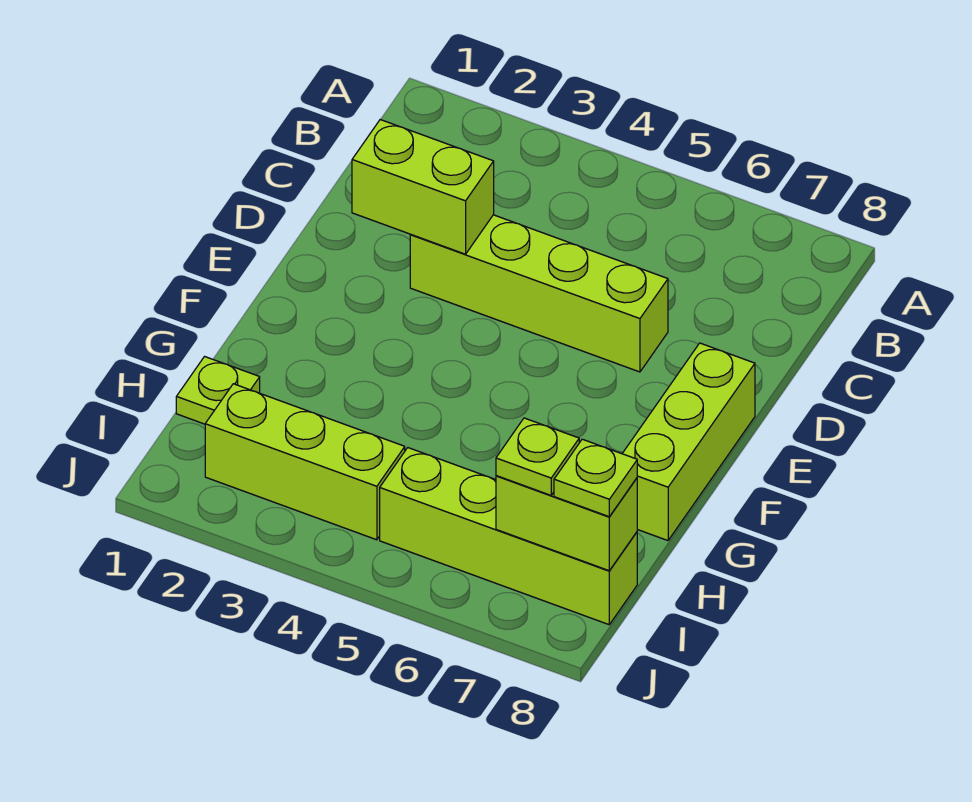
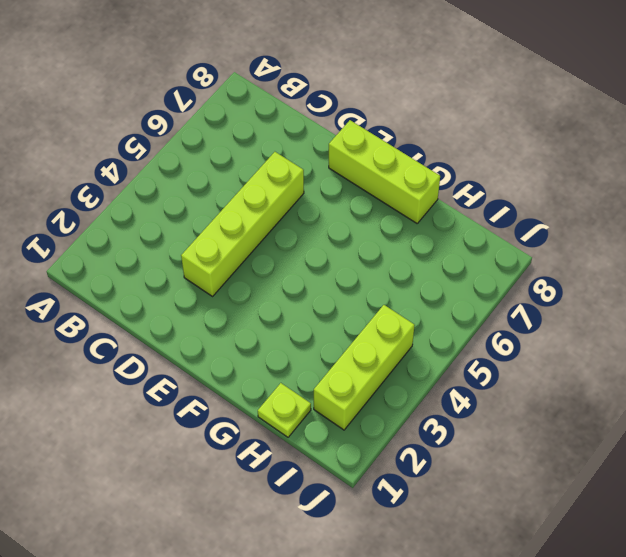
none -> lime brick I5:I8 level 1
none -> lime brick D2:D3 level 2

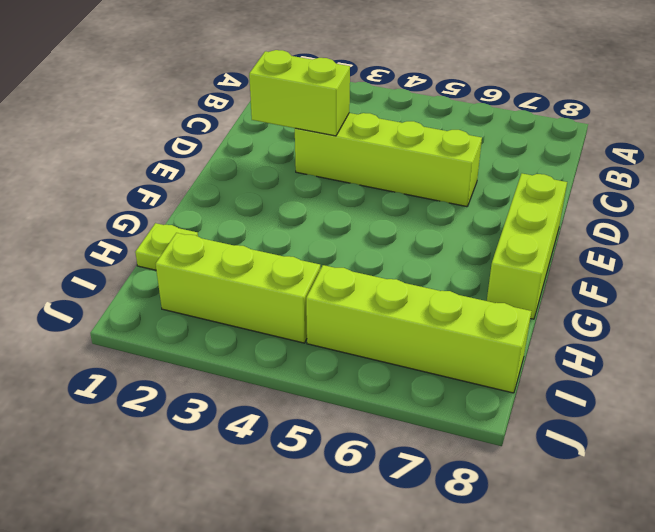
none -> lime brick I7:I8 level 2
none -> lime plate I7 level 3

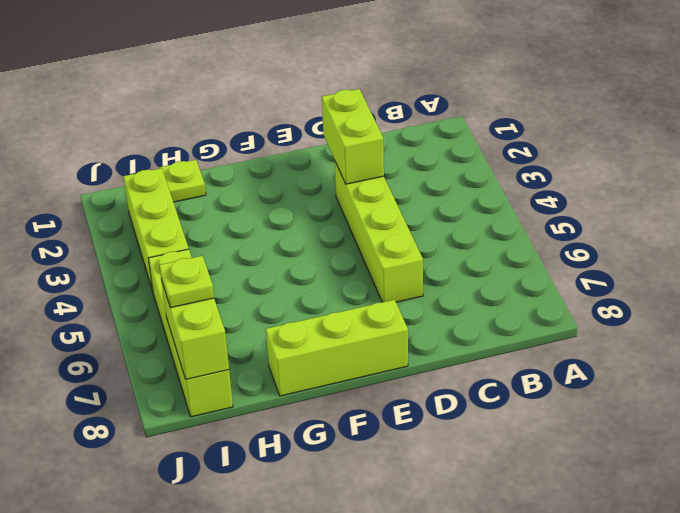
none -> lime plate I8 level 3

